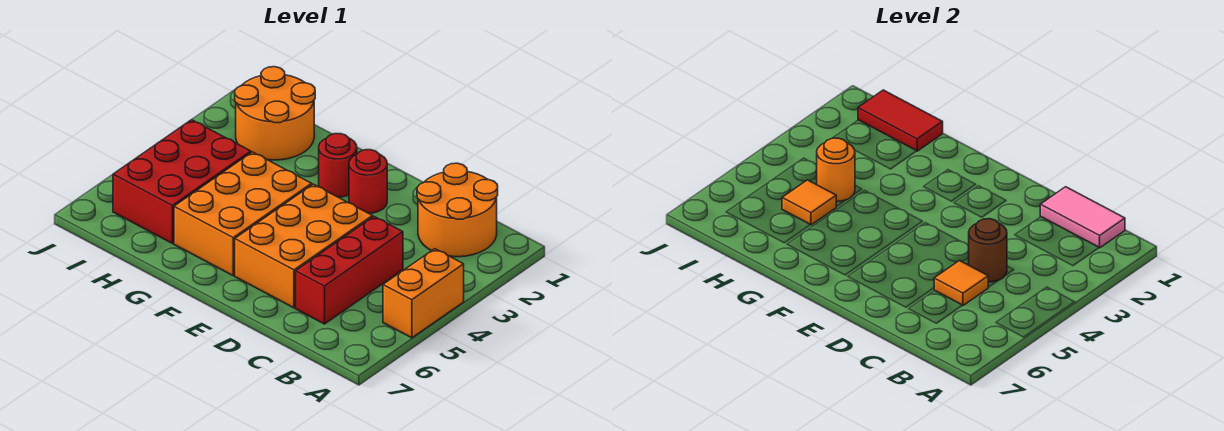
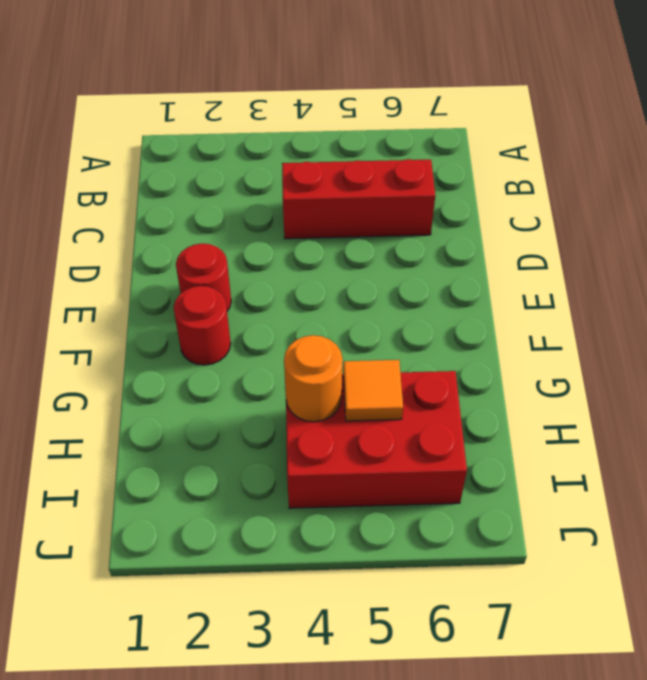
none -> orange brick A4:A5 level 1
none -> orange round brick B1:C2 level 1
none -> orange brick D4:E6 level 1

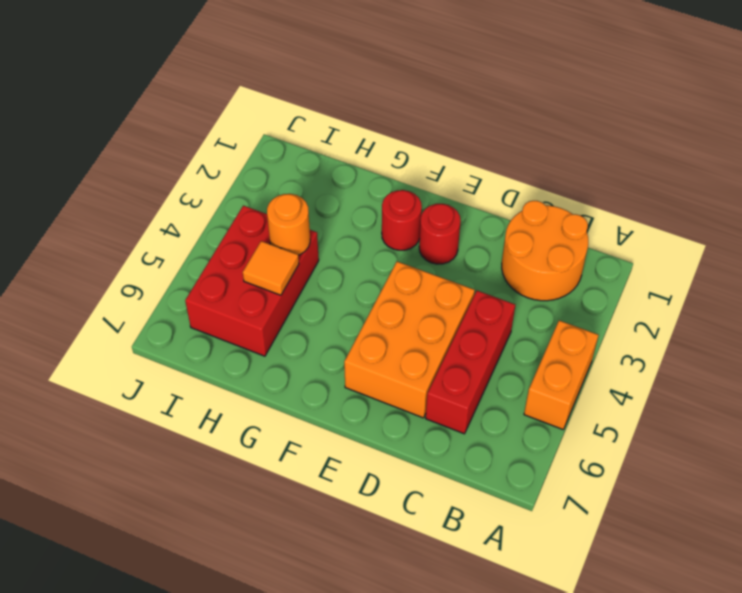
none -> orange brick F4:G6 level 1
none -> orange round brick H1:I2 level 1
none -> pink tile B1:C1 level 2

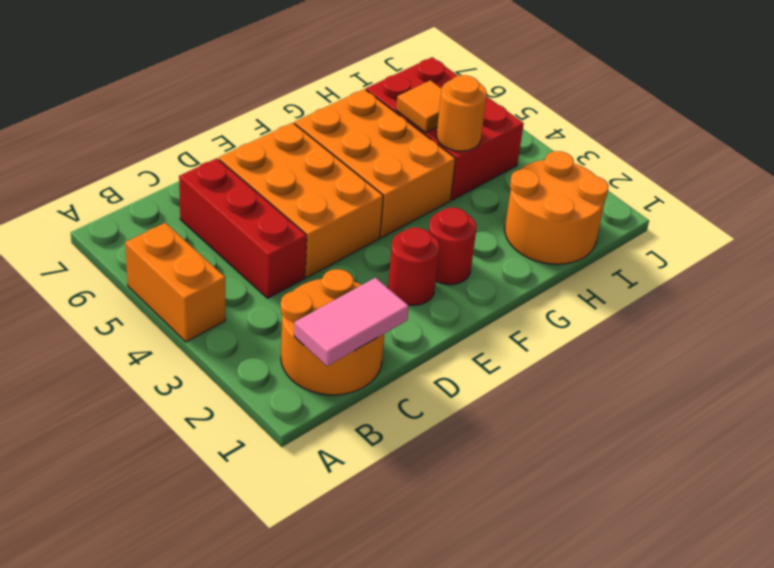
none -> brown round brick C4 level 2
none -> orange tile C5 level 2
none -> red tile H1:I1 level 2

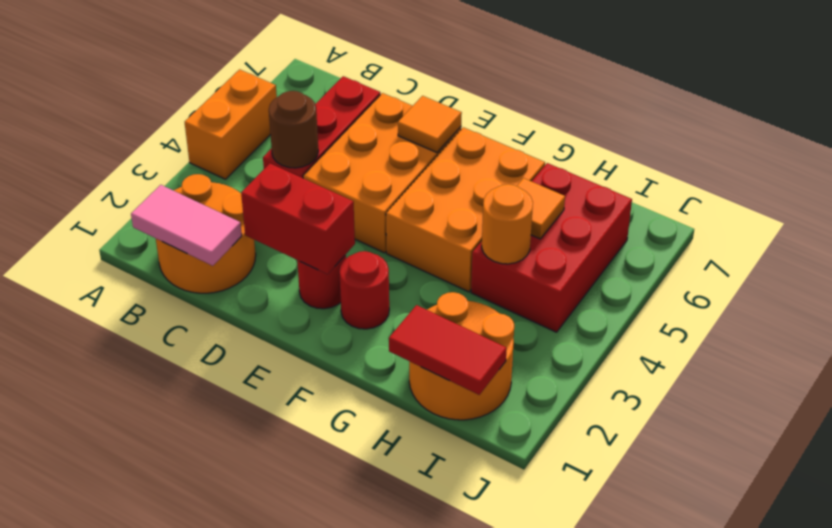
red brick D2:E2 level 2 -> none
orange tile E6 level 2 -> orange tile C5 level 2

